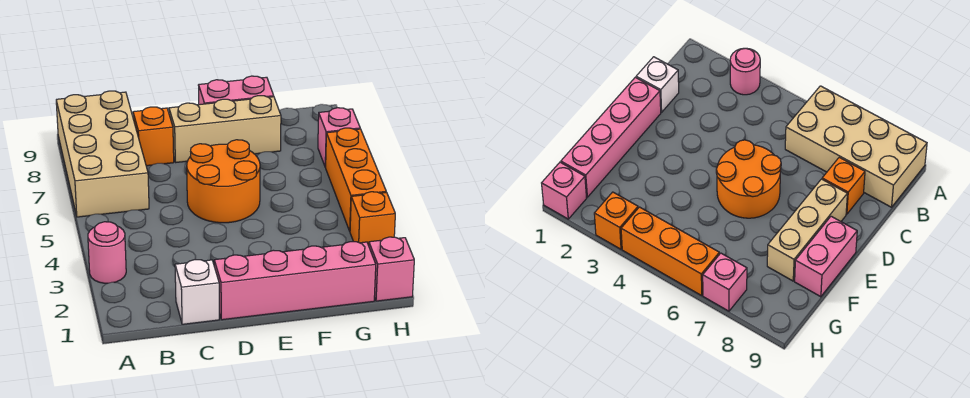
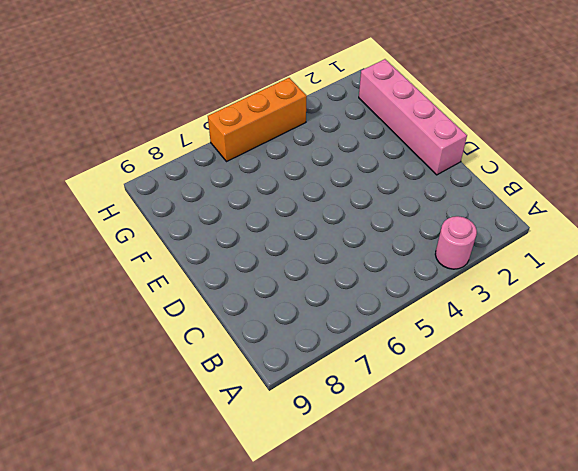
none -> tan brick A6:B9 level 1
none -> white brick C1 level 1
none -> orange brick C8 level 1

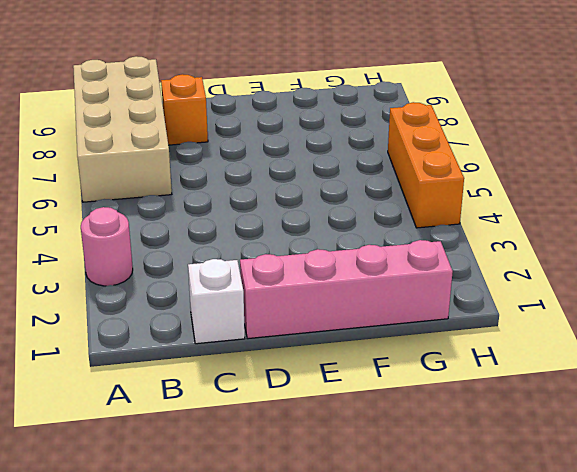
none -> orange round brick D5:E6 level 1
none -> tan brick D8:F8 level 1
none -> pink brick E9:F9 level 1

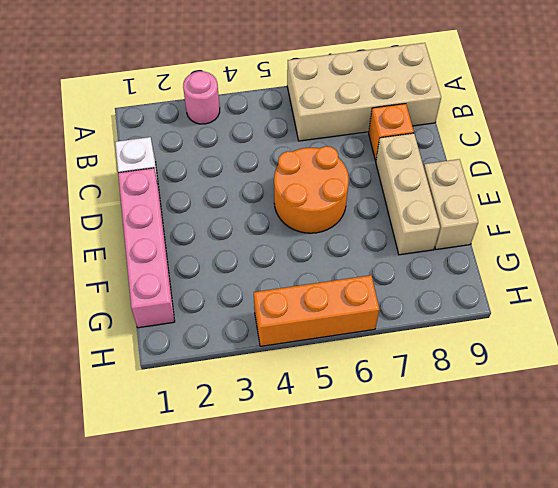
tan brick E9:F9 level 1 -> pink brick E9:F9 level 1
none -> pink brick H1 level 1
none -> orange brick H3 level 1
none -> pink brick H7 level 1

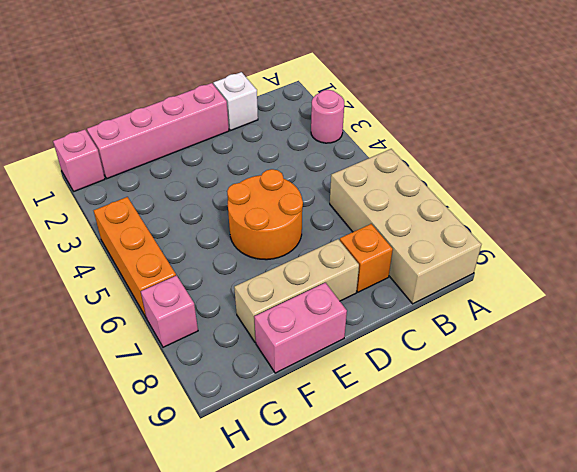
none -> orange brick H3 level 1

